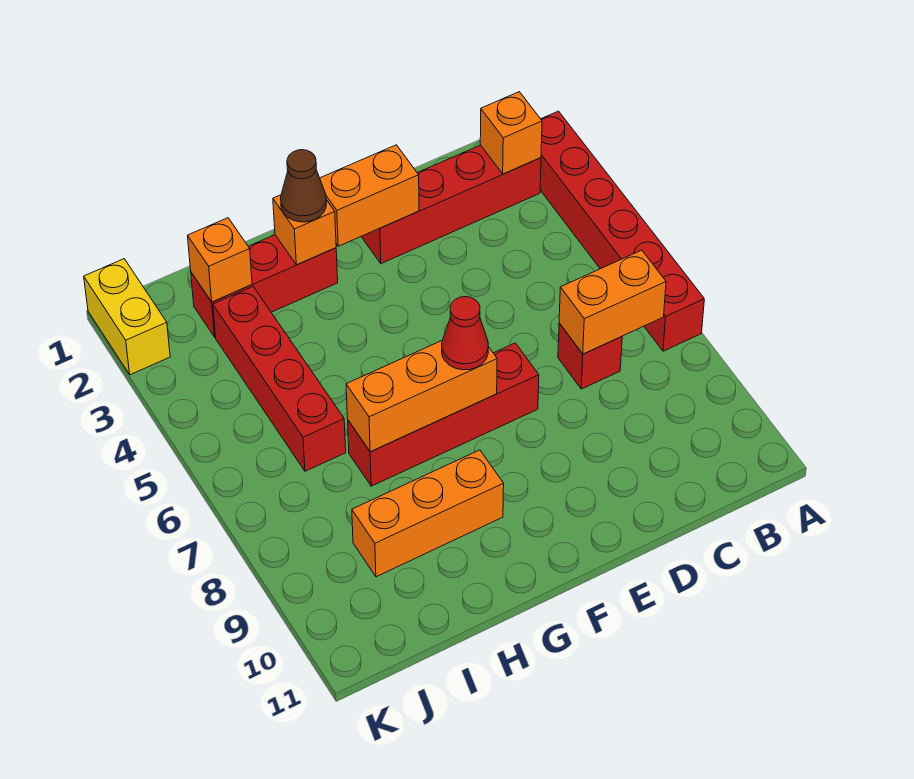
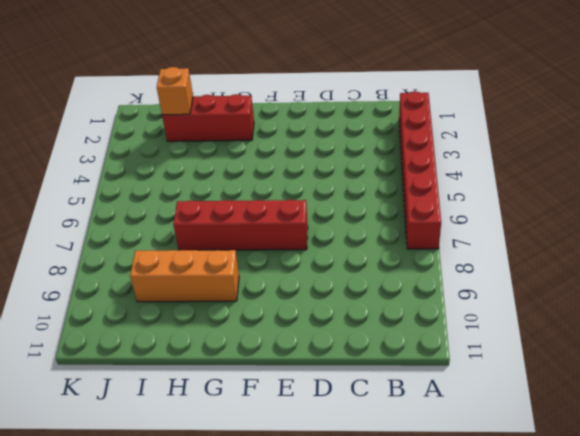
none -> red brick B2:E2 level 1
none -> red brick C7 level 1
none -> red brick I3:I6 level 1

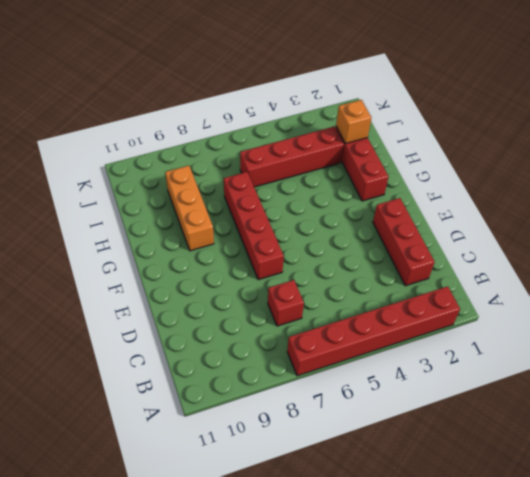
red brick C2:E2 level 1 -> red brick B2:E2 level 1
none -> yellow brick K1:K2 level 1
none -> orange brick B2 level 2
none -> orange brick B7:C7 level 2

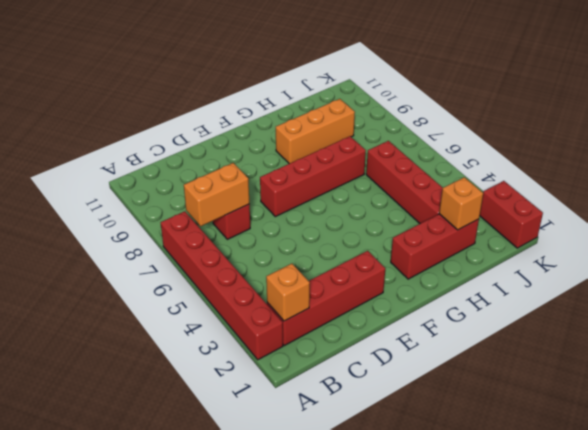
red brick K1:K2 level 1 -> yellow brick K1:K2 level 1
none -> orange brick E2:F2 level 2
none -> orange brick F7:H7 level 2
none -> orange brick G2 level 2

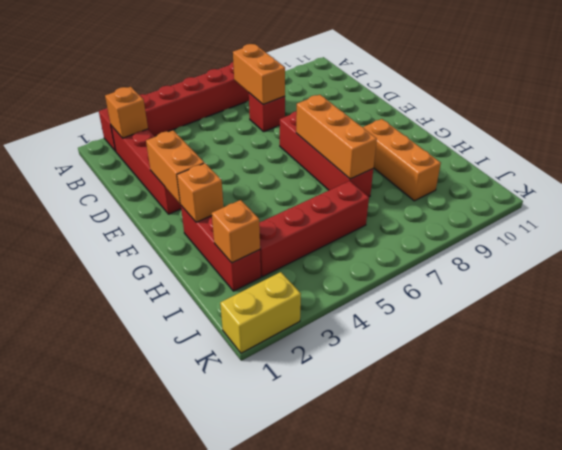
none -> red cone F7 level 3
none -> brown cone G2 level 3

